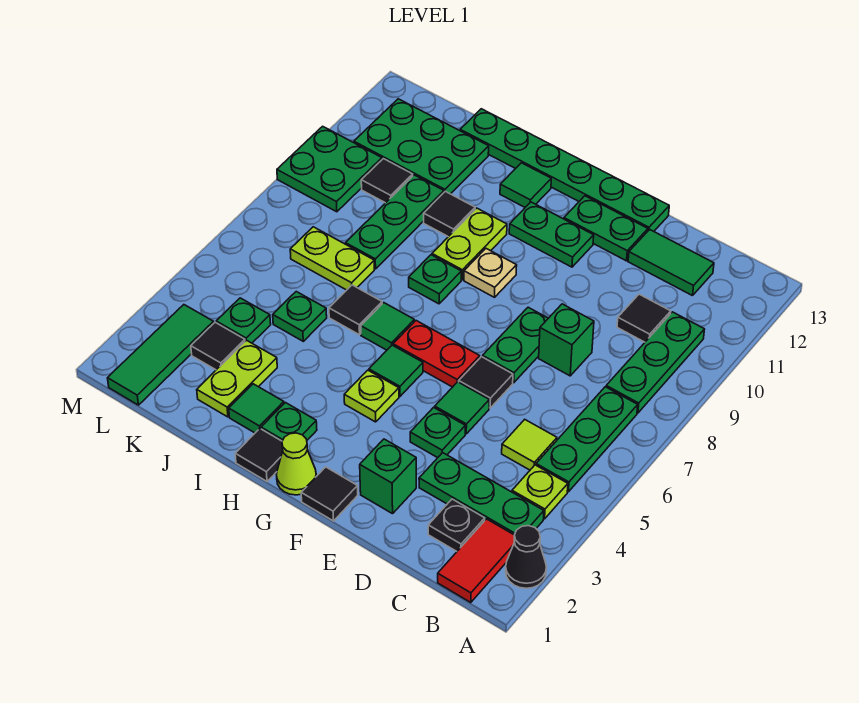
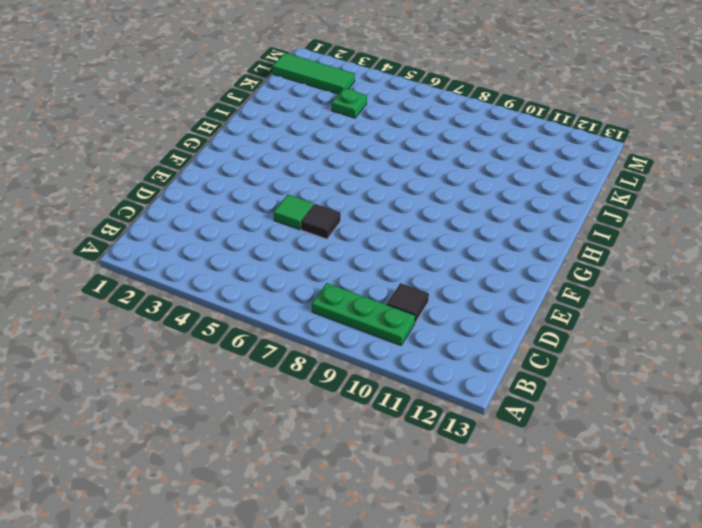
none -> black cone A2 level 1
none -> red tile B1:B2 level 1
none -> green plate B3:D3 level 1
none -> lime plate B4 level 1

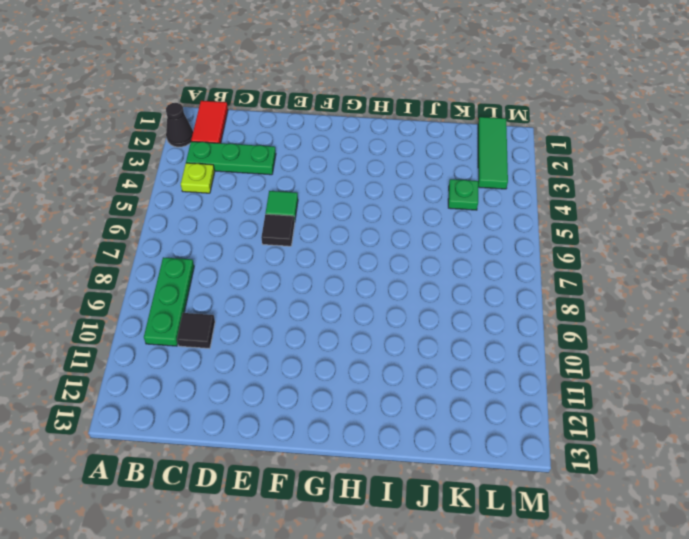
none -> green plate B5:B7 level 1
none -> black plate C2 level 1
none -> lime tile C5 level 1
none -> green tile C12:D12 level 1

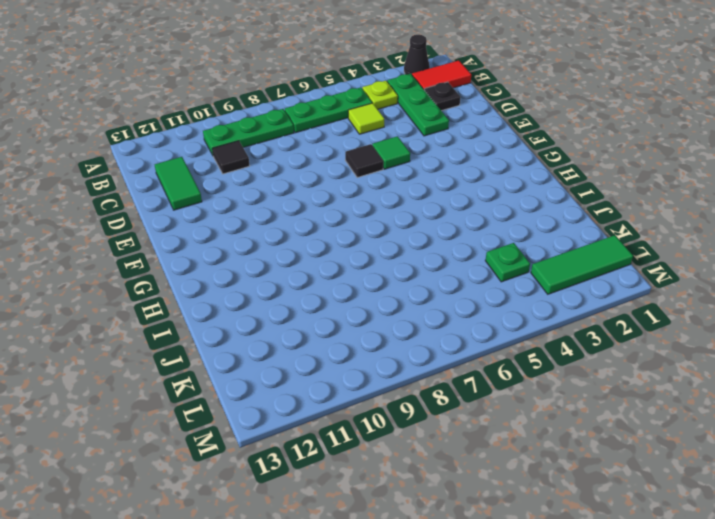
none -> green brick D8 level 1
none -> green brick E2 level 1
none -> green plate E4 level 1
none -> green plate E7:E8 level 1

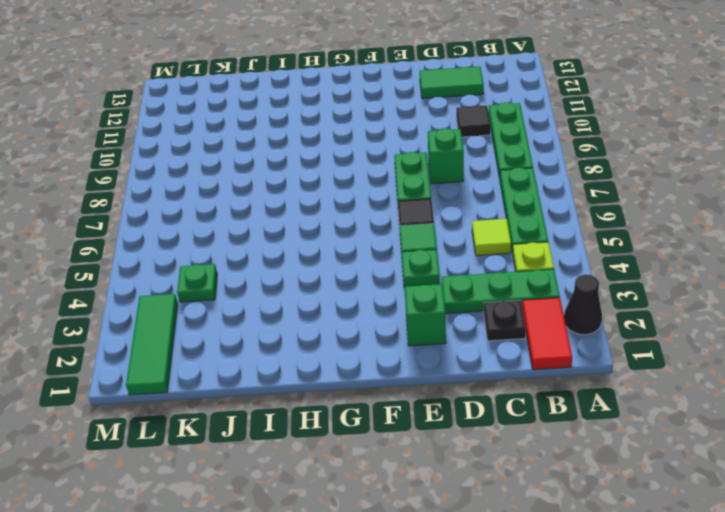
none -> green plate E12:F12 level 1
none -> green plate E13:J13 level 1
none -> black tile F1 level 1
none -> red plate F6:G6 level 1

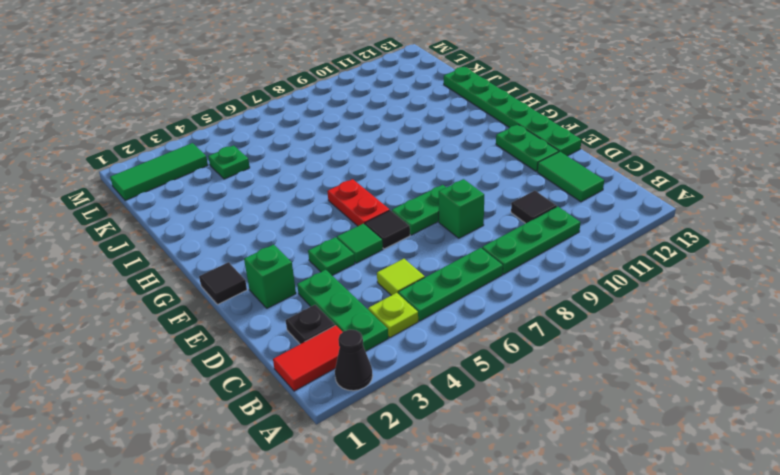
none -> green plate F11:G11 level 1
none -> lime cone G1 level 1
none -> lime plate G4 level 1
none -> green tile G5 level 1

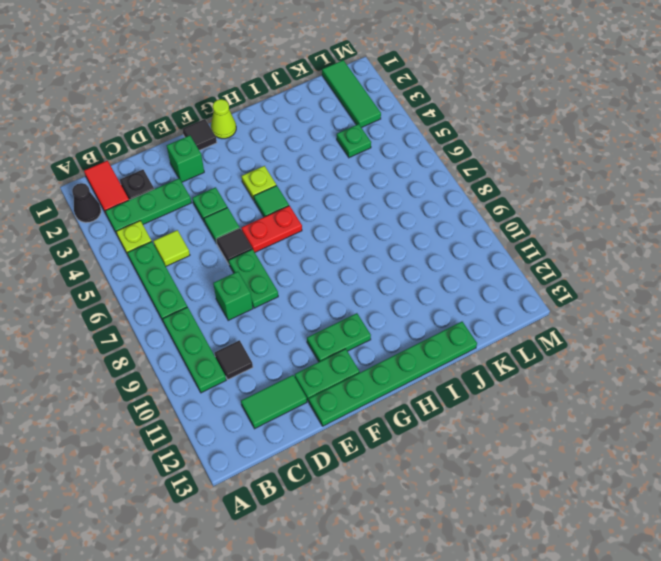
none -> tan plate G9 level 1
none -> black tile H1 level 1
none -> green plate H2 level 1
none -> green tile H6 level 1

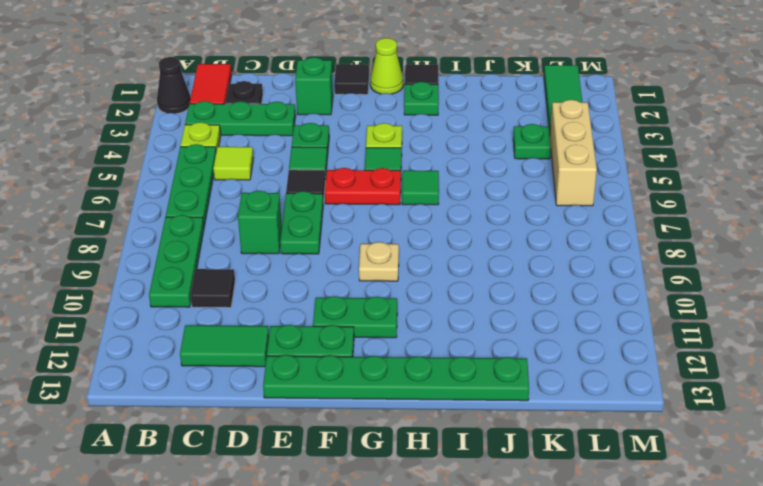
tan brick L4:L6 level 1 -> none
none -> green plate H8 level 1
none -> lime plate H9:H10 level 1
none -> green tile H12 level 1
none -> green tile I2 level 1

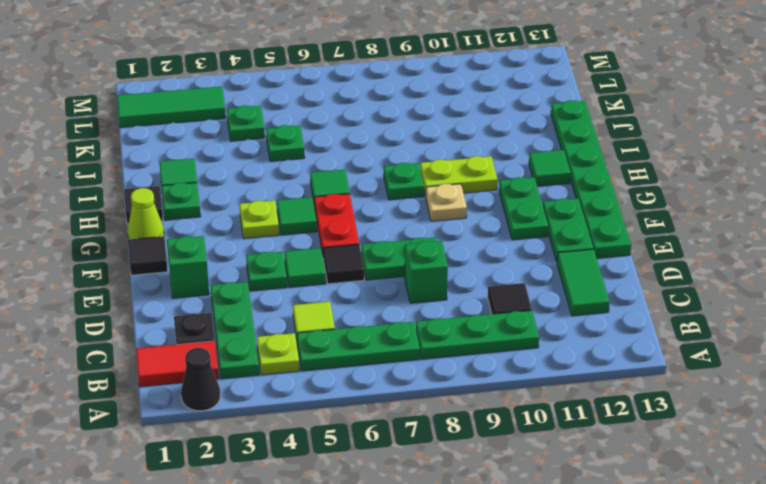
none -> black tile I6 level 1
none -> black tile I10 level 1
none -> lime plate J2:J3 level 1
none -> lime plate J7:K7 level 1

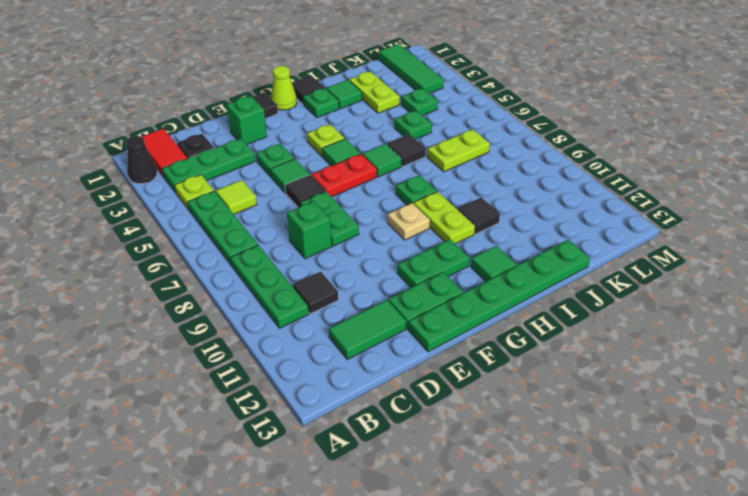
none -> green plate J8:J10 level 1
none -> green plate J11:L12 level 1
none -> black tile K3 level 1
none -> black tile K10 level 1

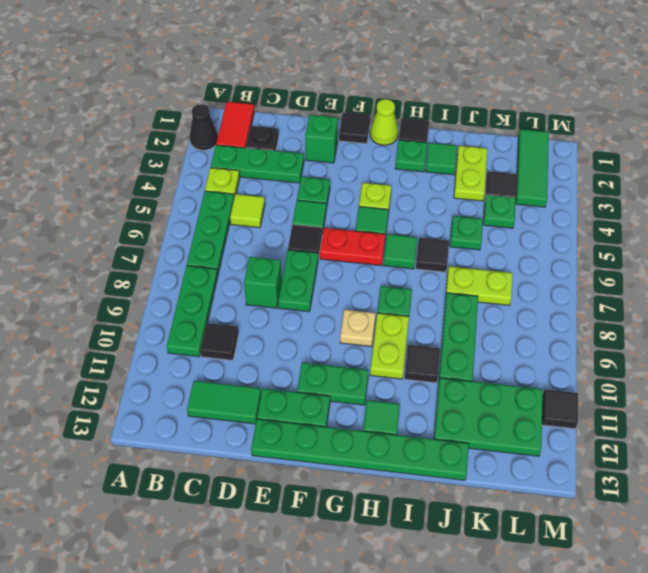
black tile M11 level 1 -> black tile K10 level 1
none -> green plate L9:M10 level 1

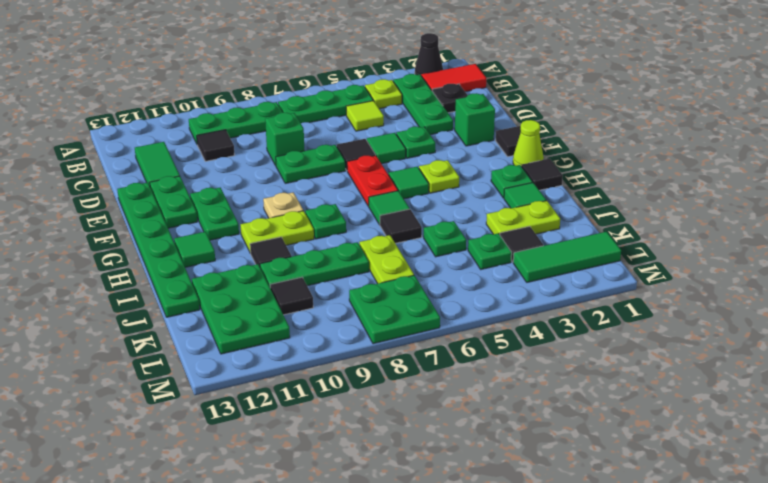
green plate L7:M8 level 1 -> green plate L9:M10 level 1

